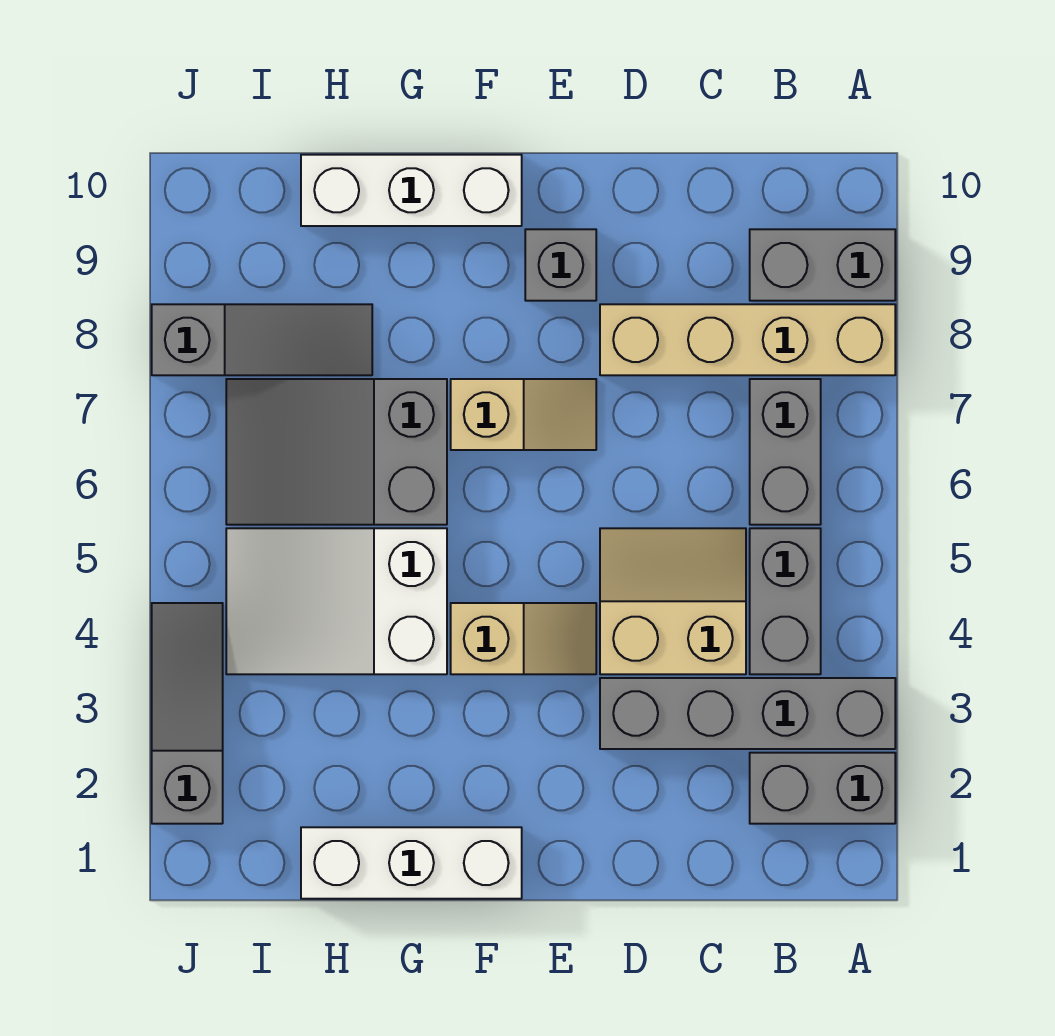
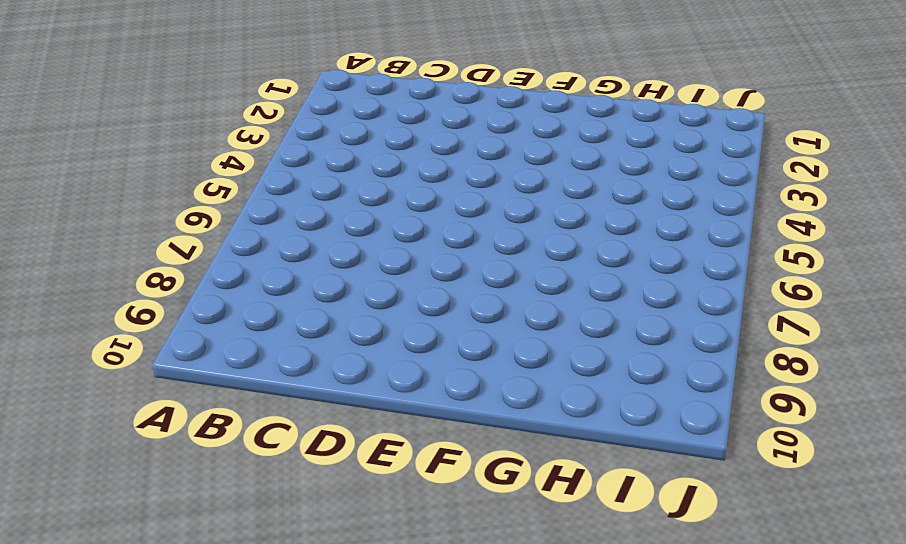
none -> grey brick A2:B2 level 1
none -> grey brick A3:D3 level 1
none -> tan brick A8:D8 level 1

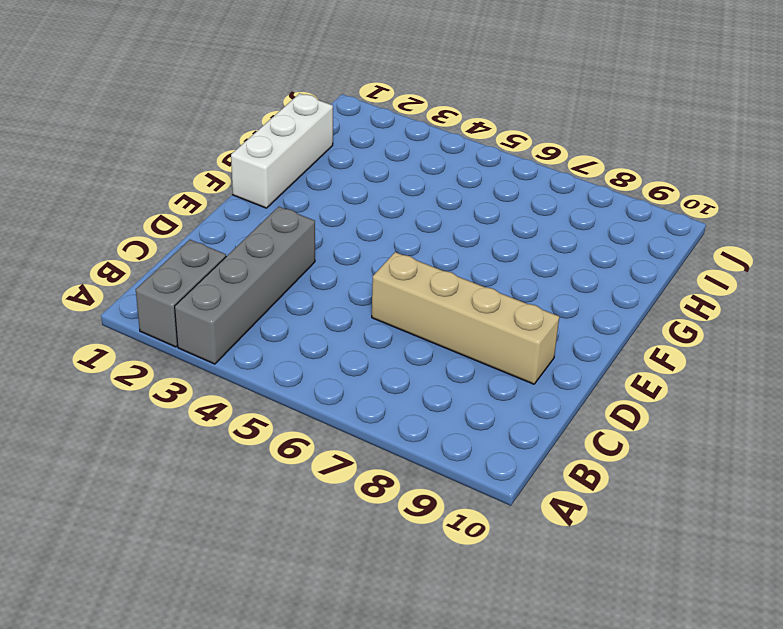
tan brick D6:D9 level 1 -> tan brick A8:D8 level 1
none -> grey brick A9:B9 level 1
none -> grey brick B4:B5 level 1
none -> grey brick B6:B7 level 1

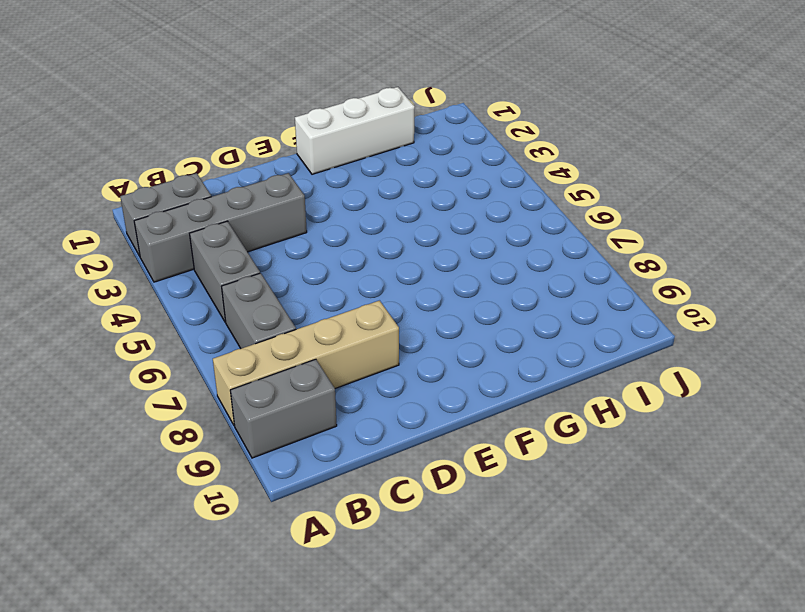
none -> tan slope C4:D5 level 1 top 4
none -> tan slope E4:F4 level 1 top F
none -> tan slope E7:F7 level 1 top F

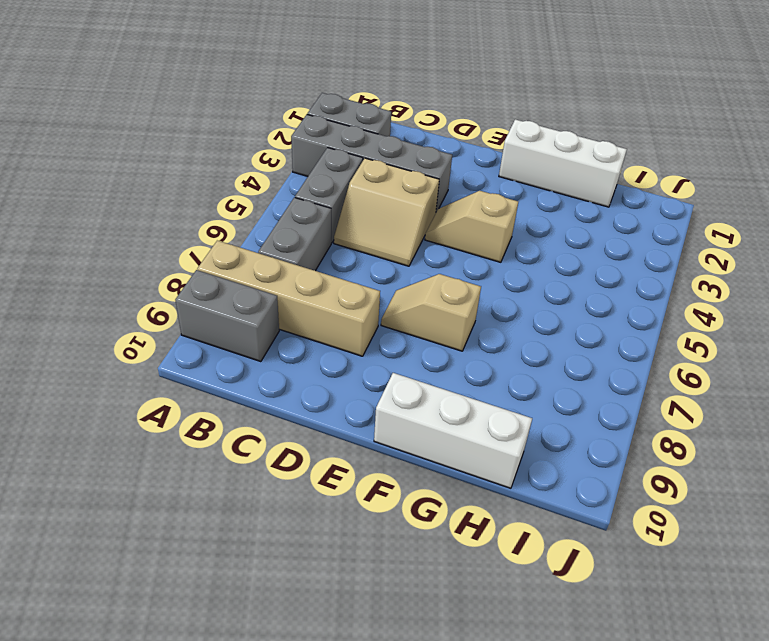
none -> grey brick E9 level 1
none -> white slope G4:I5 level 1 top G
none -> grey slope G6:I7 level 1 top G

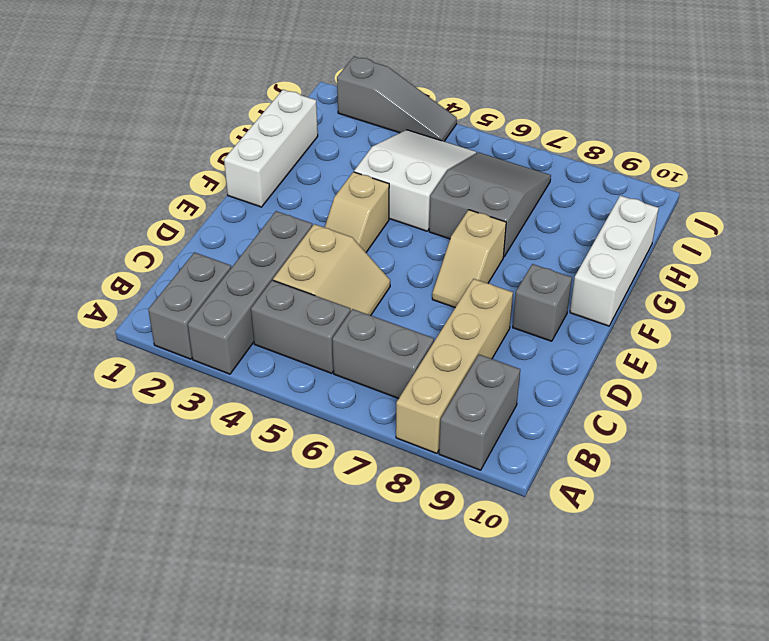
none -> grey slope H8:J8 level 1 top J

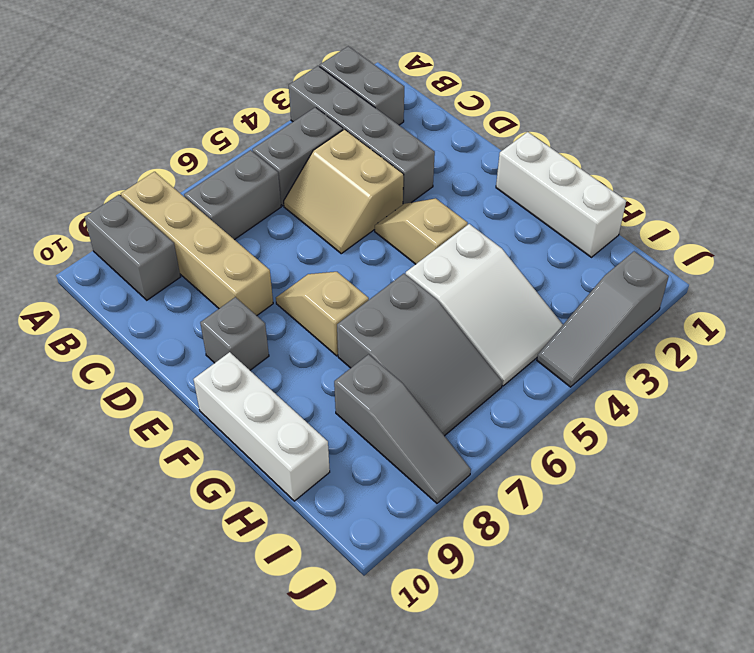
grey slope H8:J8 level 1 top H -> grey slope H8:J8 level 1 top J

